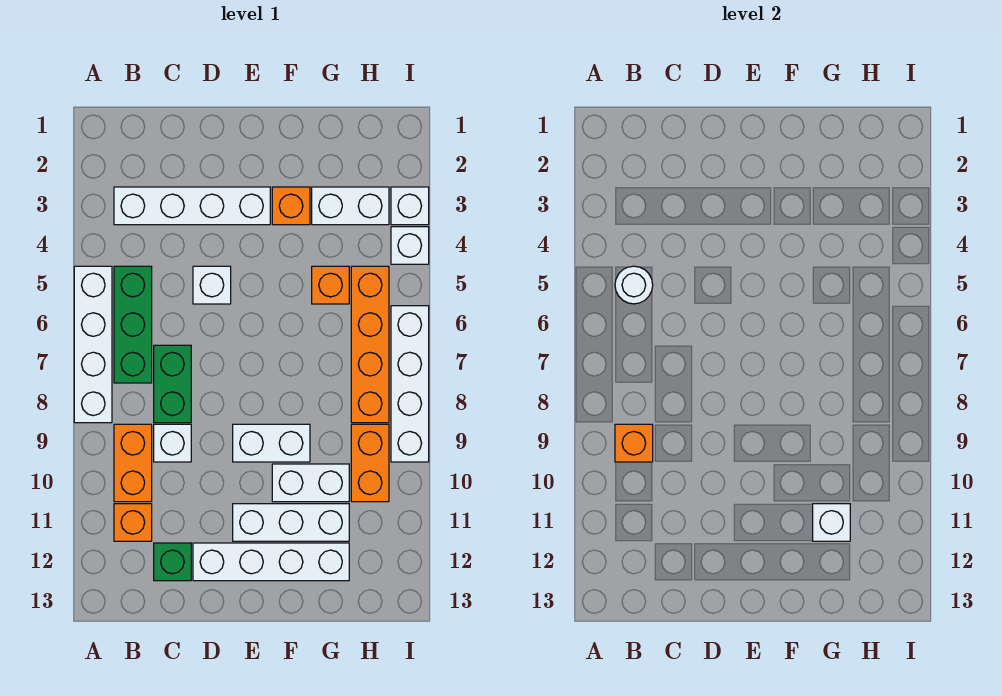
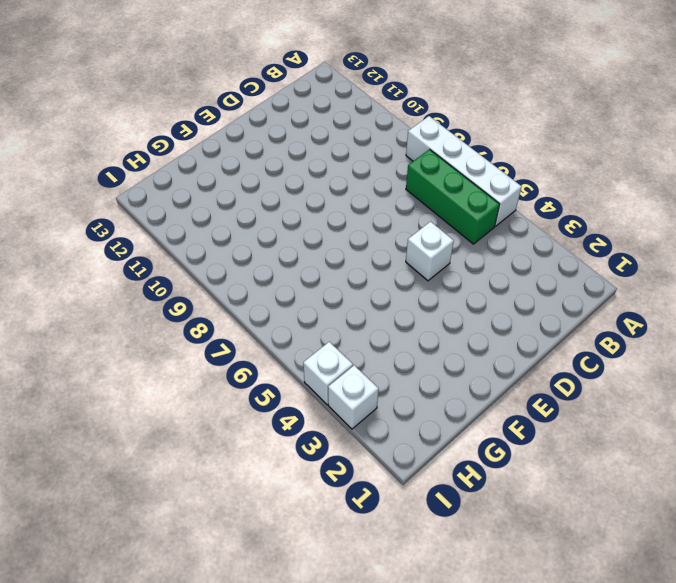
none -> white brick B3:E3 level 1
none -> orange brick B9:B10 level 1
none -> orange brick B11 level 1

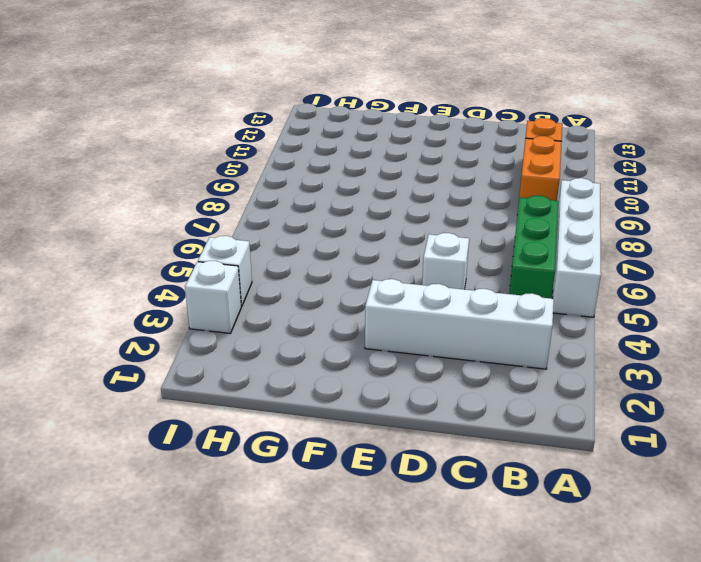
none -> green brick C7:C8 level 1
none -> white brick C9 level 1
none -> green brick C12 level 1

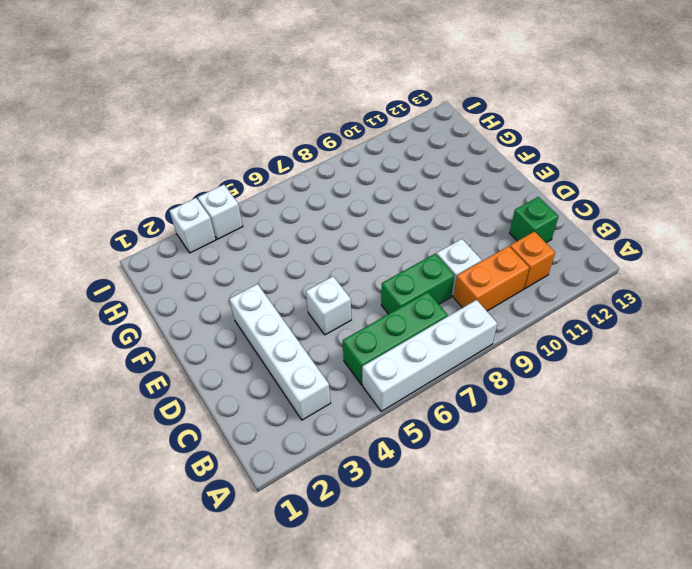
none -> white brick D12:G12 level 1
none -> white brick E9:F9 level 1
none -> white brick E11:G11 level 1

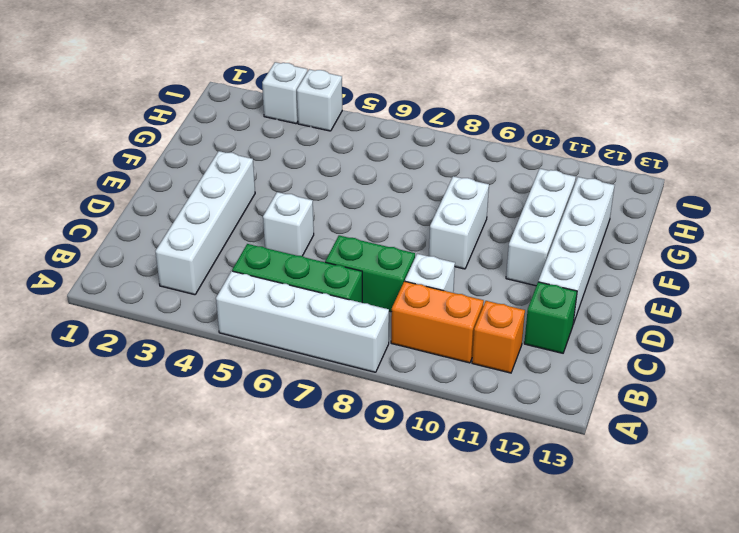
none -> orange brick F3 level 1
none -> white brick F10:G10 level 1
none -> white brick G3:H3 level 1

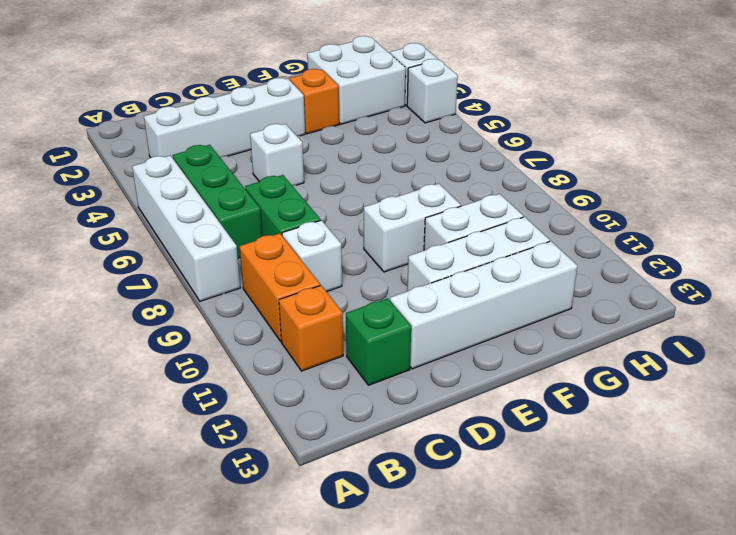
white brick G2:H3 level 1 -> white brick G3:H3 level 1
none -> orange brick G5 level 1
none -> orange brick H5:H8 level 1
none -> orange brick H9:H10 level 1

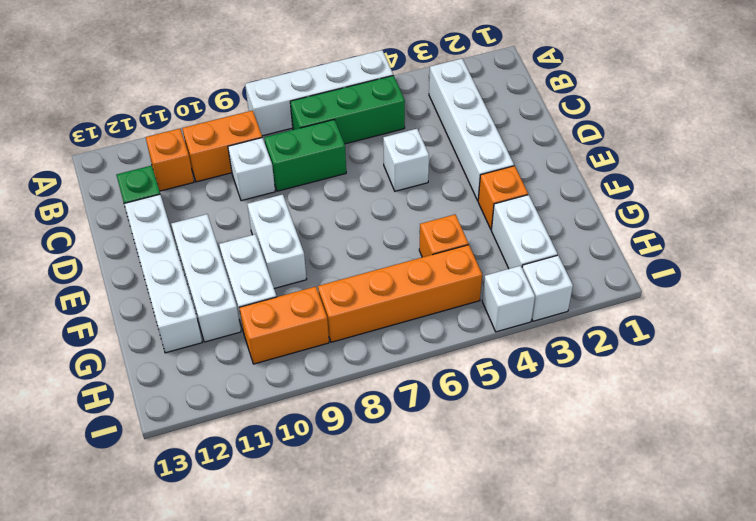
none -> white brick I6:I9 level 1
none -> white round brick B5 level 2
none -> orange brick B9 level 2

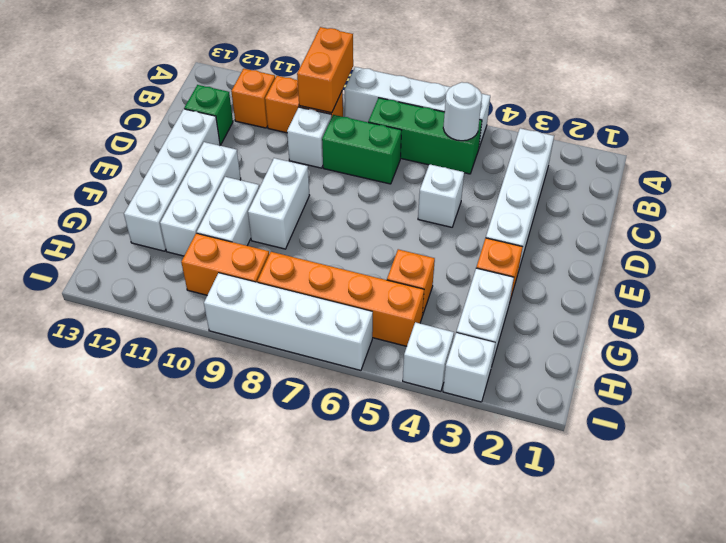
orange brick A9:B9 level 2 -> orange brick B9 level 2
none -> white brick G11 level 2

